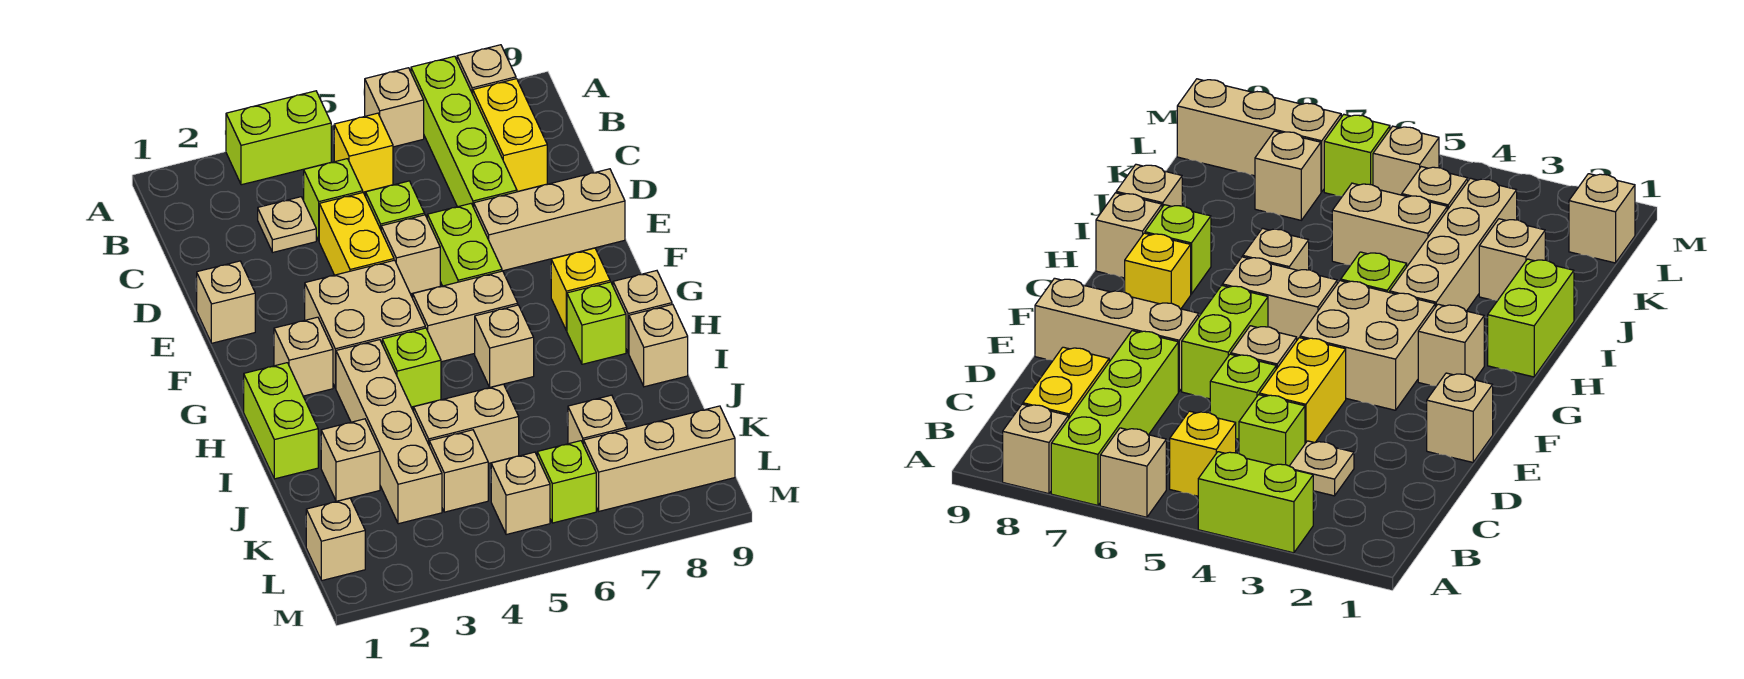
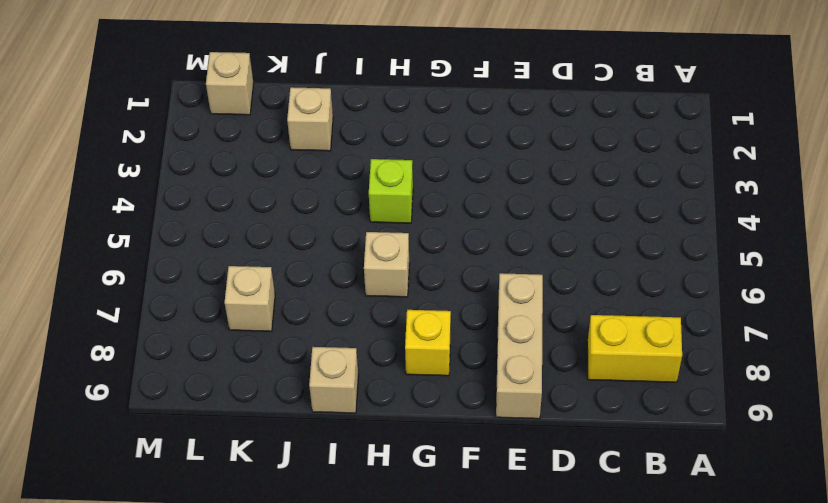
none -> lime brick A3:A4 level 1
none -> tan brick A6 level 1
none -> lime brick A7:D7 level 1
none -> tan brick A8 level 1

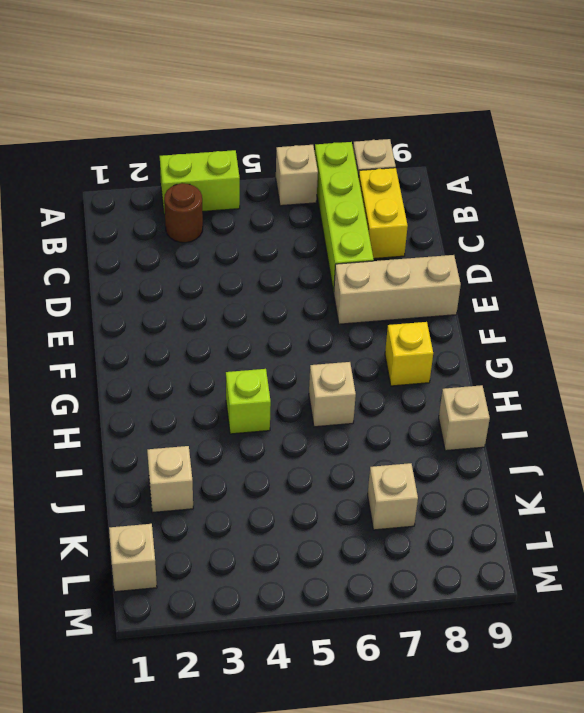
brown round brick B3 level 1 -> none
none -> yellow brick B5 level 1
none -> tan plate C3 level 1
none -> lime brick C4 level 1
none -> yellow brick D4:E4 level 1

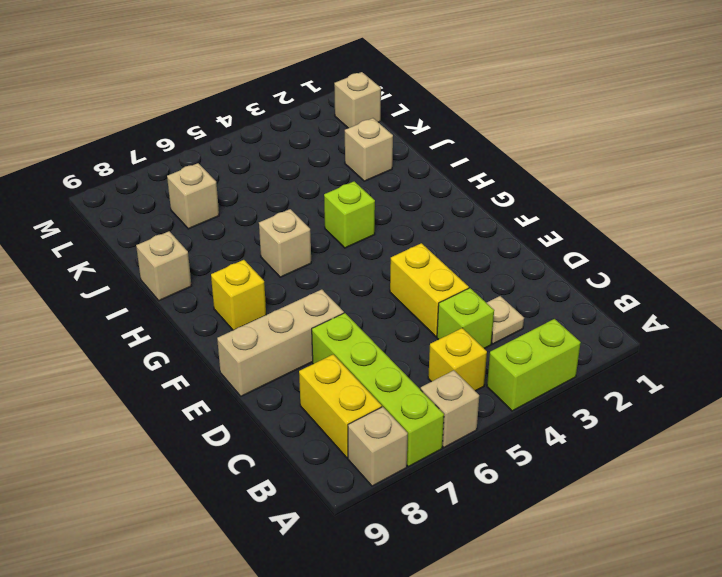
none -> lime brick D5 level 1
none -> tan brick E1 level 1
none -> tan brick E5 level 1
none -> lime brick E6:F6 level 1

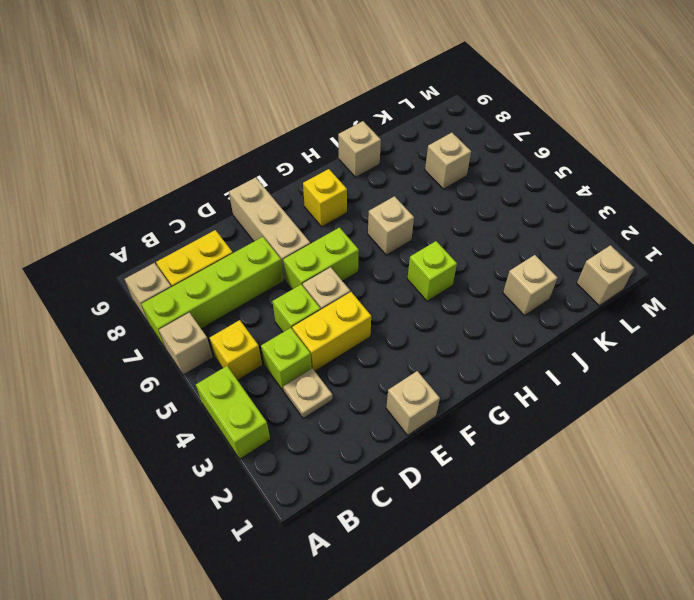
none -> tan brick F3:G4 level 1
none -> tan brick G2 level 1
none -> tan brick G5:G6 level 1
none -> lime brick H1:I1 level 1

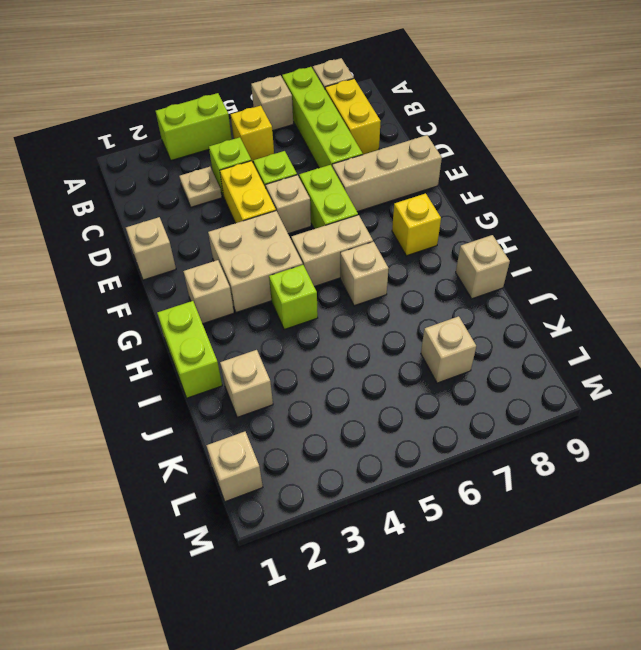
none -> tan brick H3:K3 level 1
none -> lime brick H8 level 1
none -> tan brick H9 level 1
none -> tan brick J4:J5 level 1

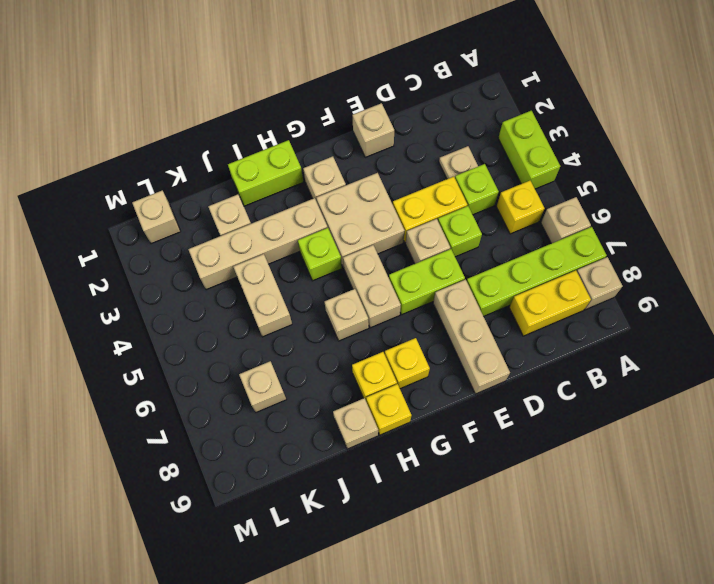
yellow brick H8 level 1 -> lime brick H8 level 1
yellow brick H9 level 1 -> tan brick H9 level 1
none -> tan brick K4 level 1
none -> tan brick L5 level 1
none -> lime brick L6 level 1
none -> tan brick L7:L9 level 1

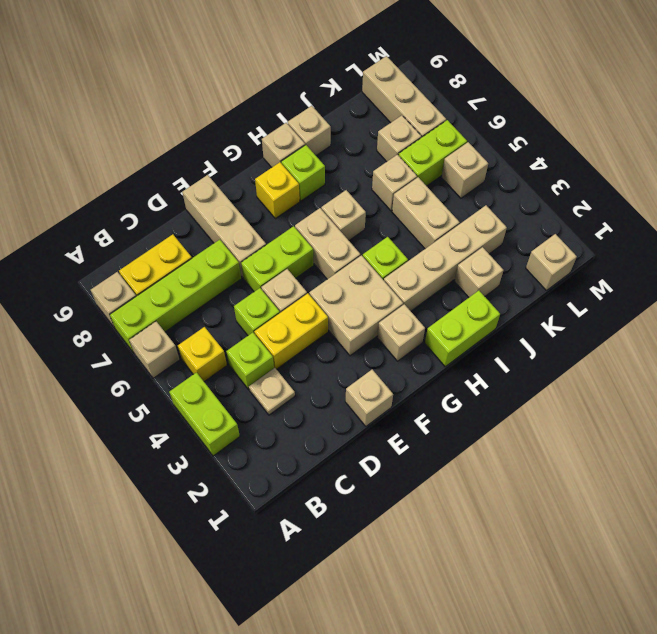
tan brick J6 level 1 -> tan brick K4 level 1
lime brick K6:L6 level 1 -> lime brick L6 level 1

